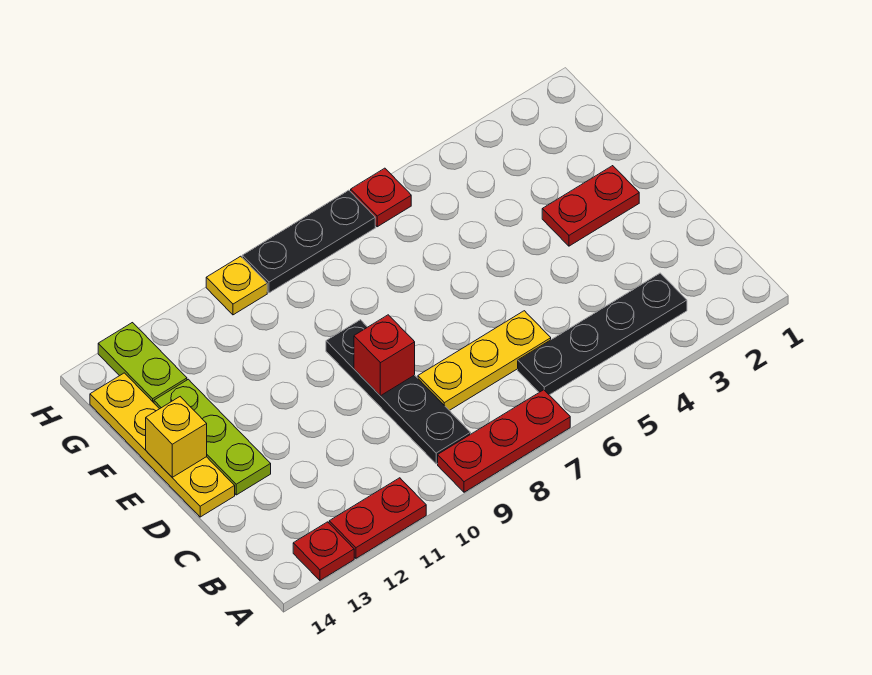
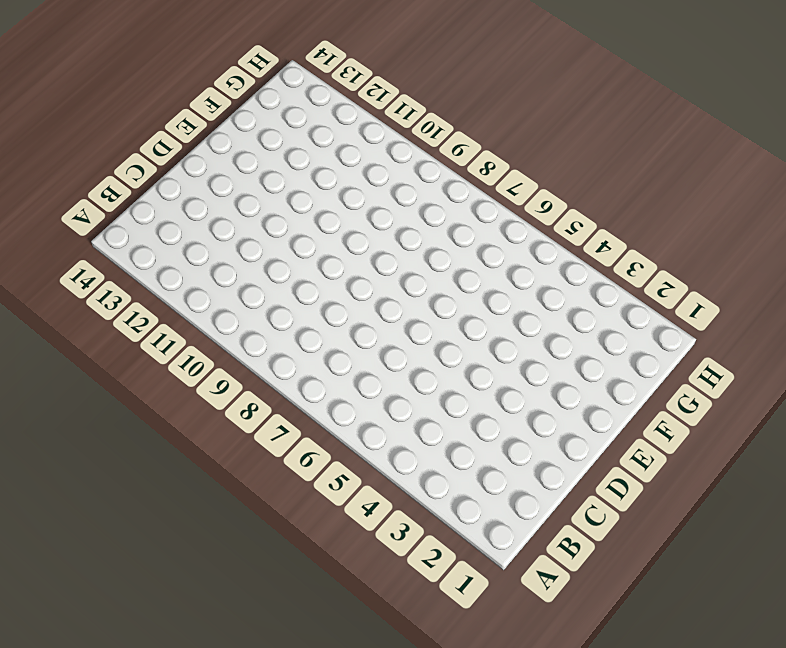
none -> red plate A7:A9 level 1
none -> red plate A11:A12 level 1
none -> red plate A13 level 1

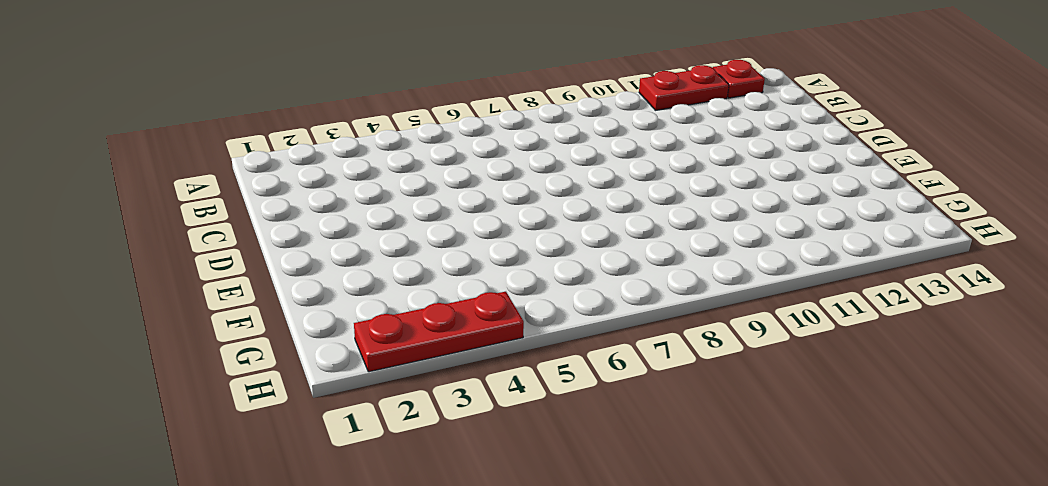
red plate H2:H4 level 1 -> red plate A7:A9 level 1
none -> black plate B3:B6 level 1
none -> black plate B9:E9 level 1
none -> yellow plate C6:C8 level 1

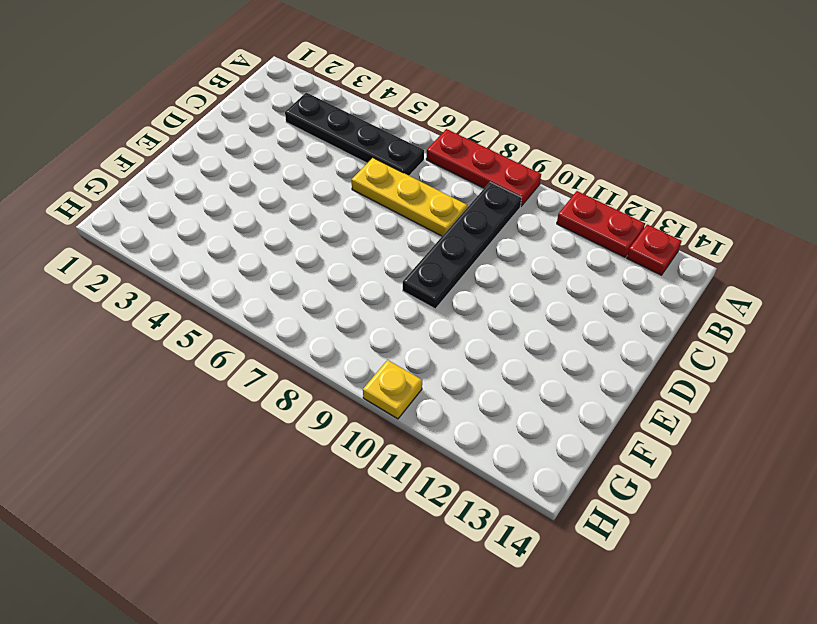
none -> lime plate D13:F13 level 1
none -> yellow plate D14:G14 level 1
none -> red plate E2:E3 level 1

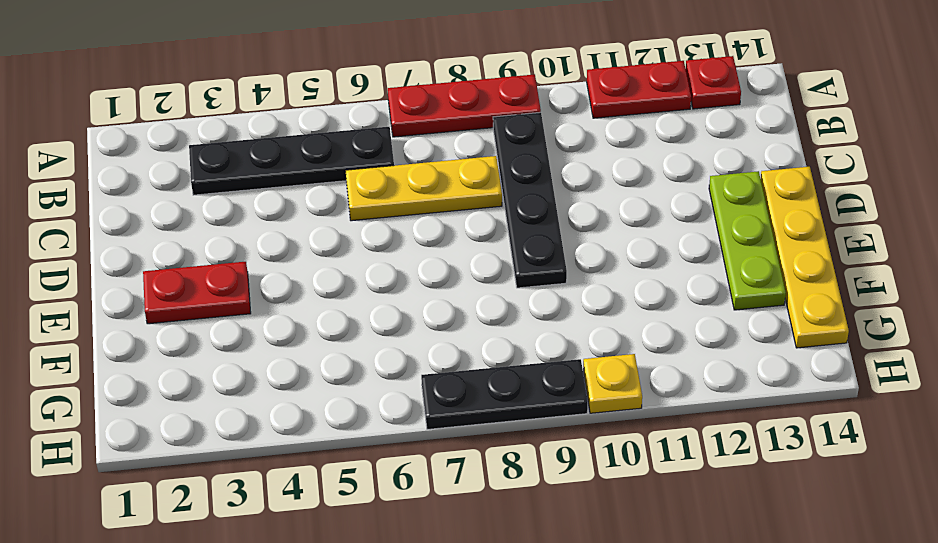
none -> lime plate G13:H13 level 1
none -> red plate H6 level 1
none -> red brick D9 level 2

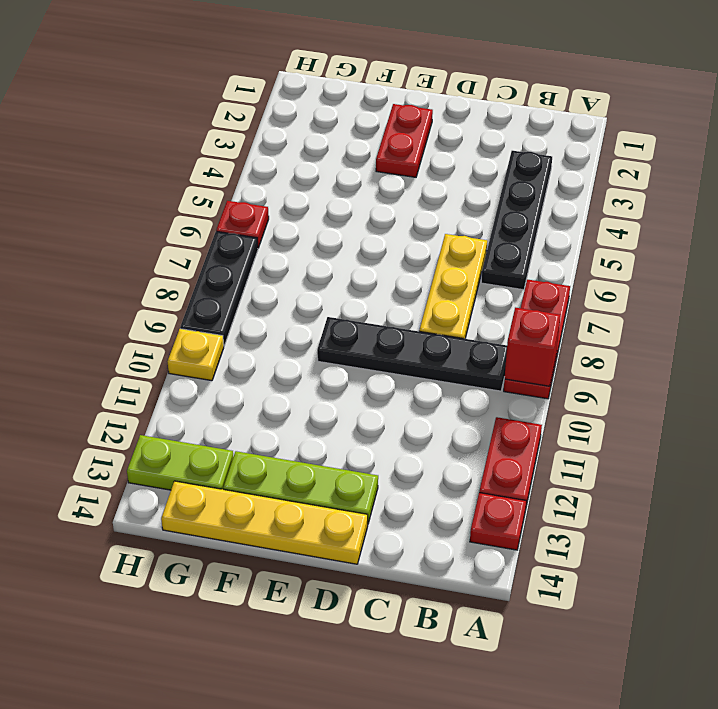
red brick A9 level 2 -> red brick D9 level 2
none -> yellow brick E14 level 2

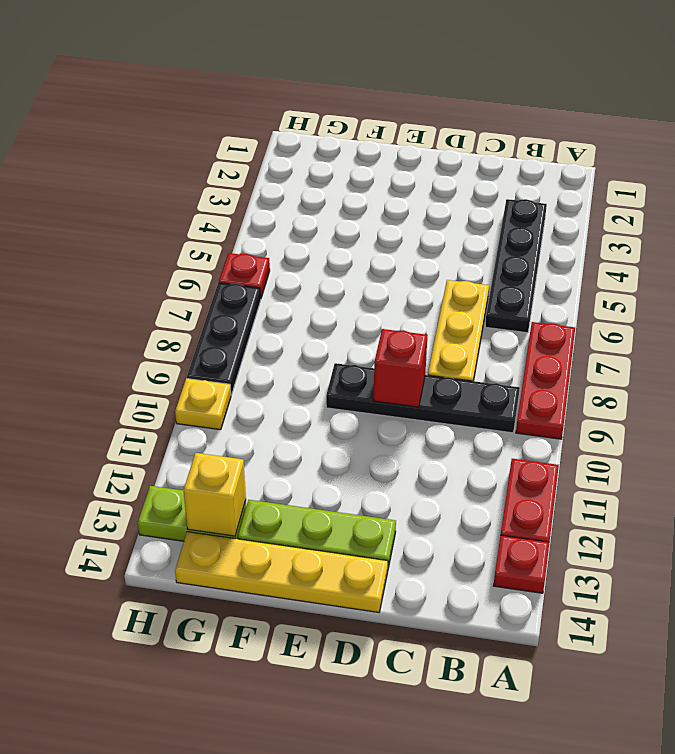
yellow brick G13 level 2 -> yellow brick E14 level 2
none -> red plate E2:E3 level 1

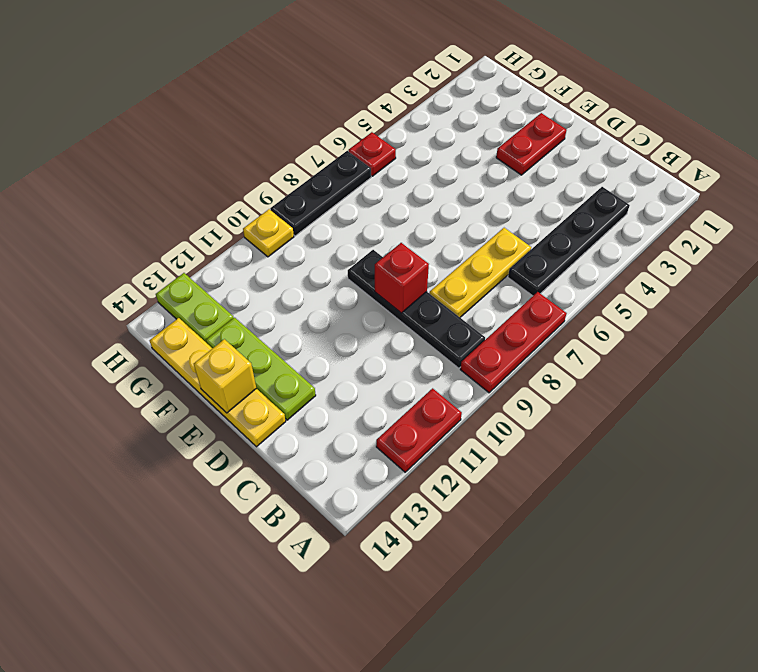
none -> red plate A13 level 1

